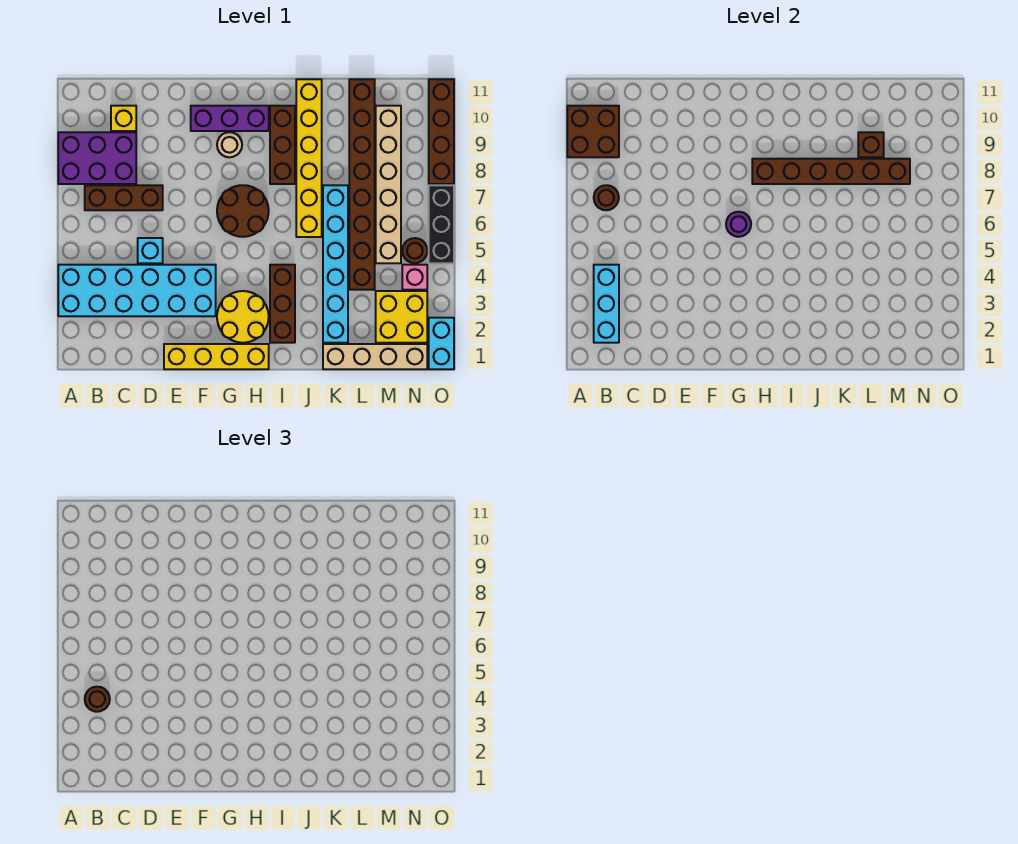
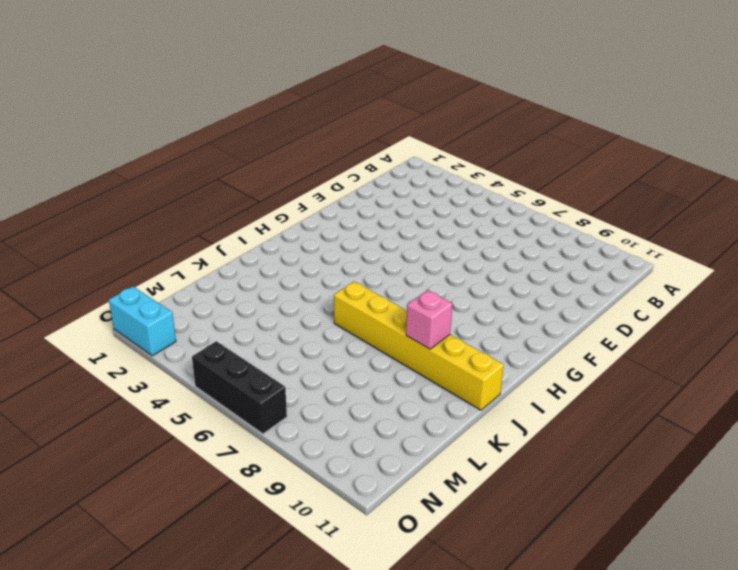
pink brick J9 level 2 -> pink brick N4 level 1
none -> cyan brick A3:F4 level 1
none -> purple brick A8:C9 level 1
none -> brown brick B7:D7 level 1
none -> yellow brick C10 level 1

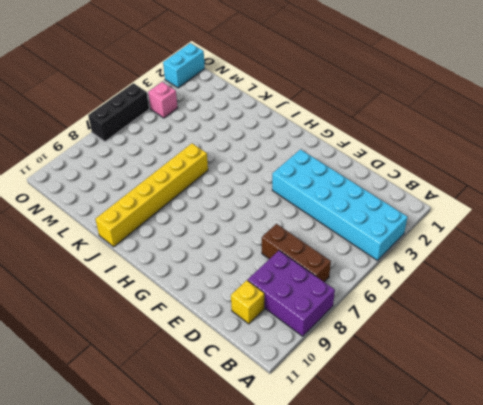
none -> cyan brick D5 level 1
none -> yellow brick E1:H1 level 1
none -> purple brick F10:H10 level 1
none -> yellow round brick G2:H3 level 1

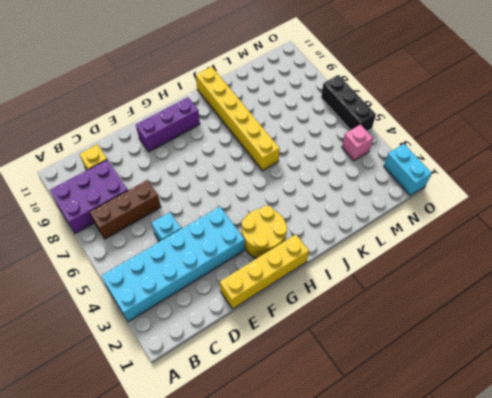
none -> brown round brick G6:H7 level 1
none -> tan round brick G9 level 1
none -> brown brick I2:I4 level 1
none -> brown brick I8:I10 level 1

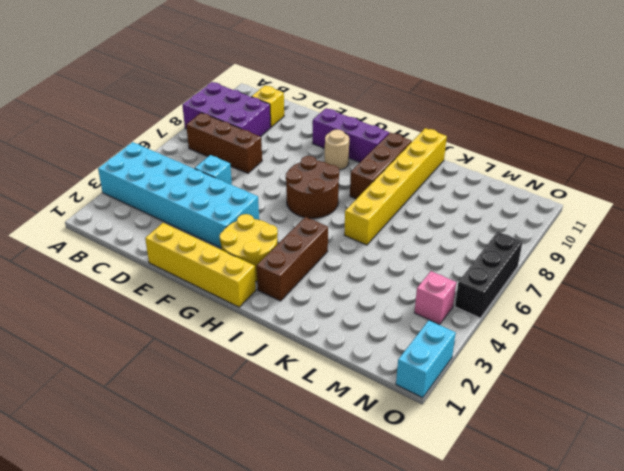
none -> tan brick K1:N1 level 1
none -> cyan brick K2:K7 level 1
none -> brown brick L4:L11 level 1
none -> yellow brick M2:N3 level 1

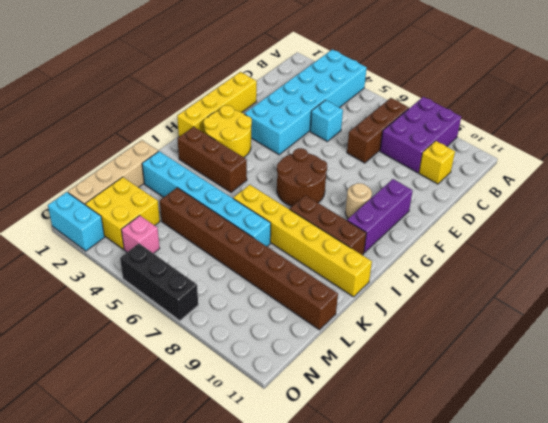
none -> tan brick M5:M10 level 1
none -> brown round brick N5 level 1
none -> brown brick O8:O11 level 1
none -> brown brick A9:B10 level 2

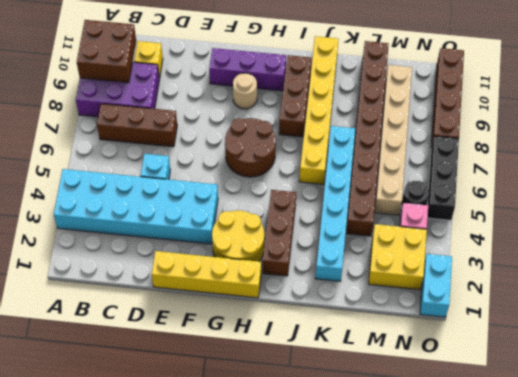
black round brick N5 level 1 -> brown round brick N5 level 1
none -> tan brick K1:N1 level 1
none -> cyan brick B2:B4 level 2
none -> brown round brick B7 level 2
none -> purple round brick G6 level 2

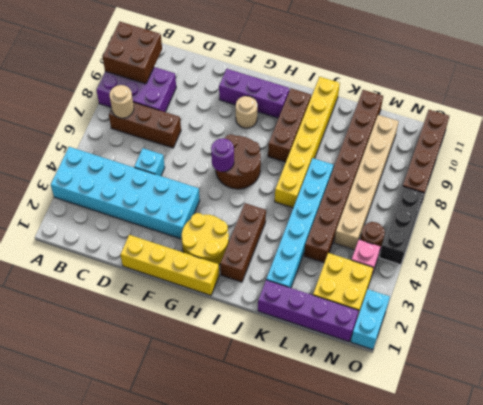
tan round brick B7 level 2 -> brown round brick B7 level 2
purple brick K1:N1 level 1 -> tan brick K1:N1 level 1
none -> yellow brick C10 level 1
none -> cyan brick B2:B4 level 2
none -> brown brick H8:M8 level 2
none -> brown brick L9 level 2

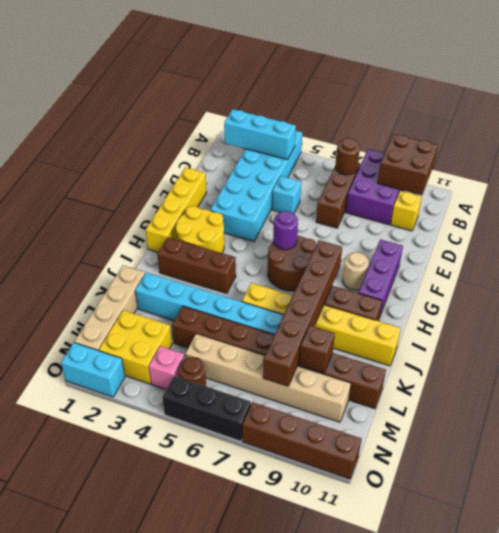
none -> brown round brick B4 level 3

